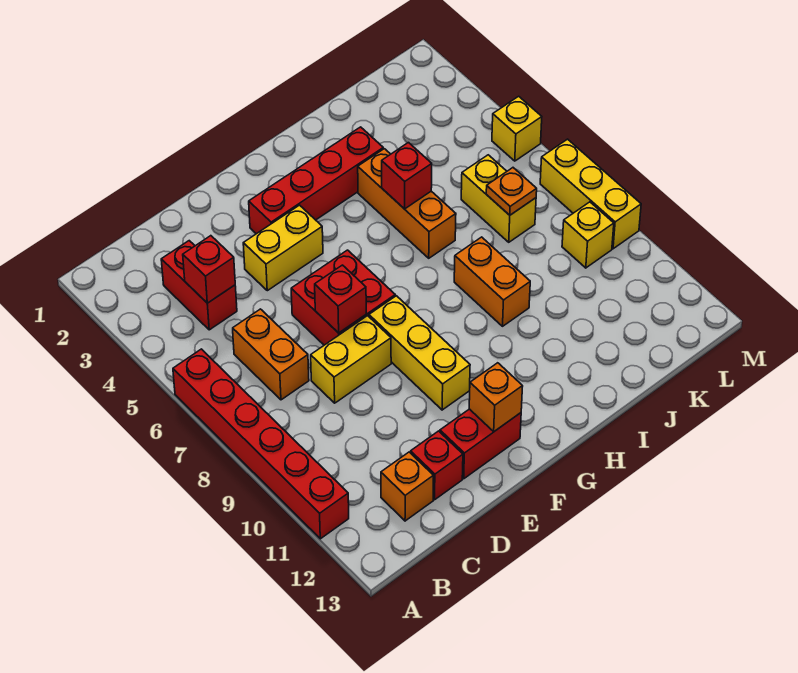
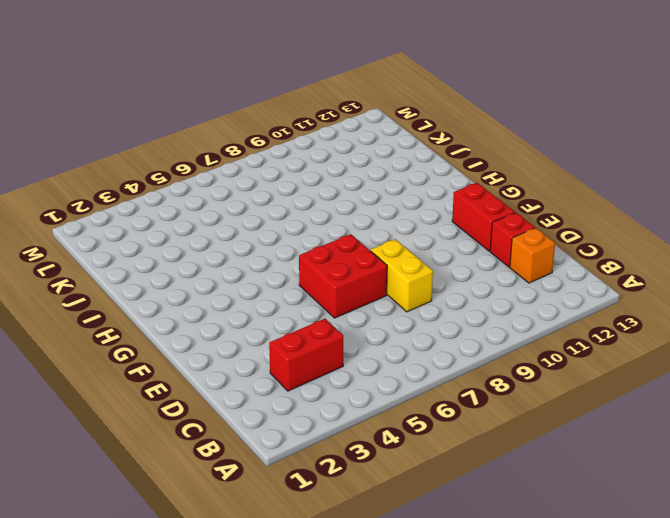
none -> red brick A6:A11 level 1
none -> orange brick C6:C7 level 1
none -> yellow brick E4:F4 level 1

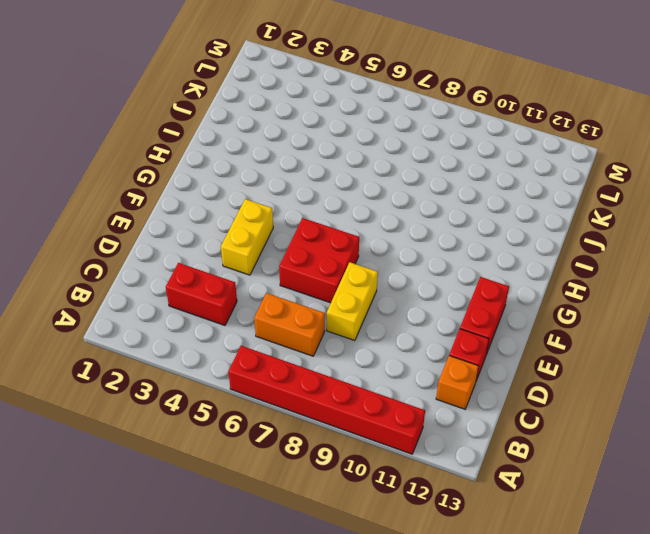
none -> red brick F3:I3 level 1
none -> yellow brick F8:F10 level 1
none -> orange brick I4:I6 level 1

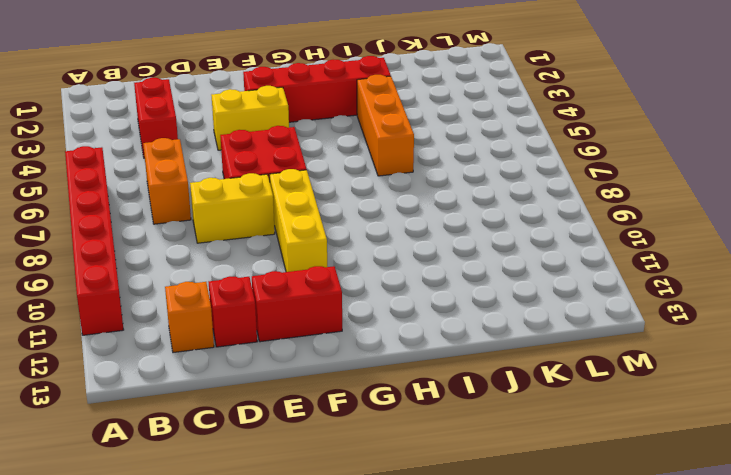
none -> orange brick I8:I9 level 1
none -> yellow brick K6:K7 level 1
none -> yellow brick L9 level 1

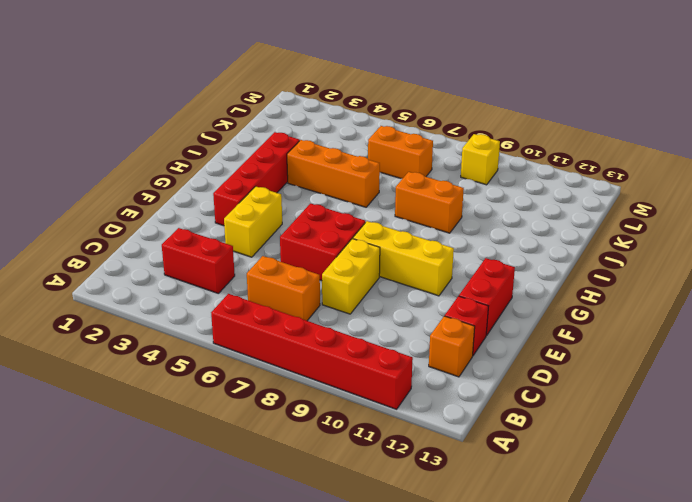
orange brick K6:K7 level 1 -> yellow brick K6:K7 level 1
none -> yellow brick M5 level 1
none -> yellow brick M7:M9 level 1
none -> red brick C4 level 2

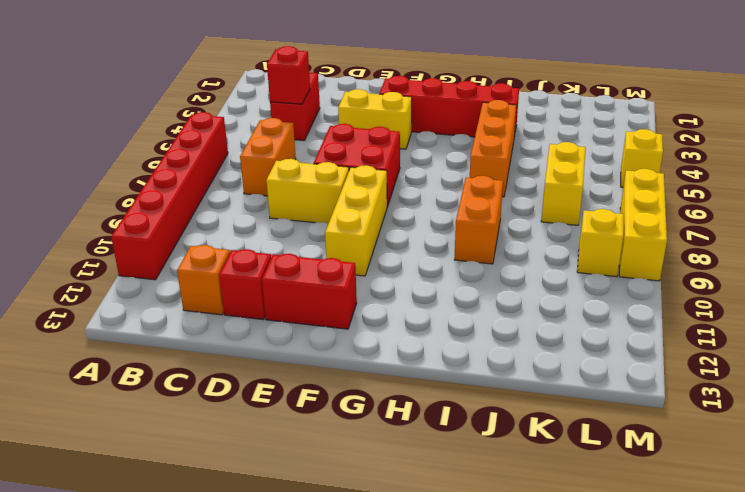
none -> red brick E7 level 2
none -> orange brick F12 level 2
none -> red brick I5 level 2

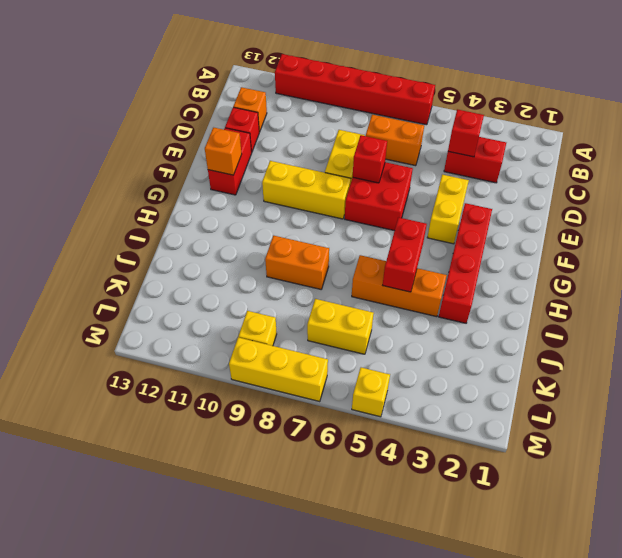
red brick H5:I5 level 2 -> red brick I5 level 2
none -> orange plate K7 level 2

